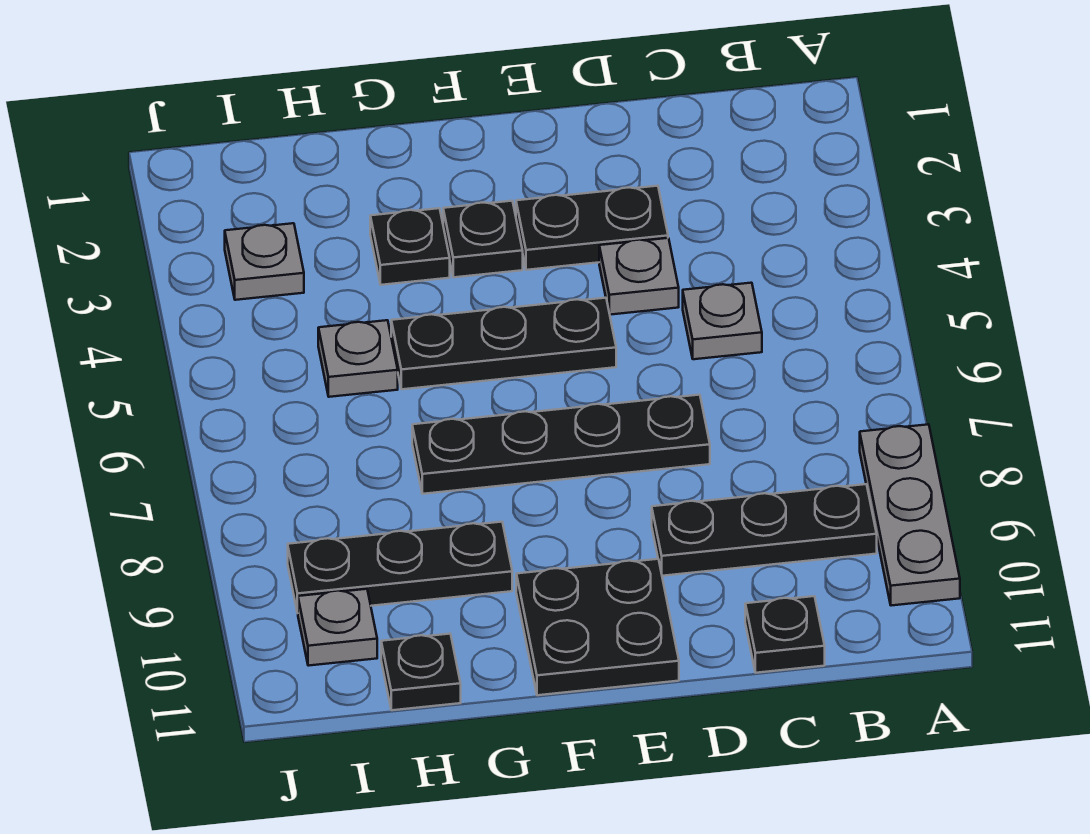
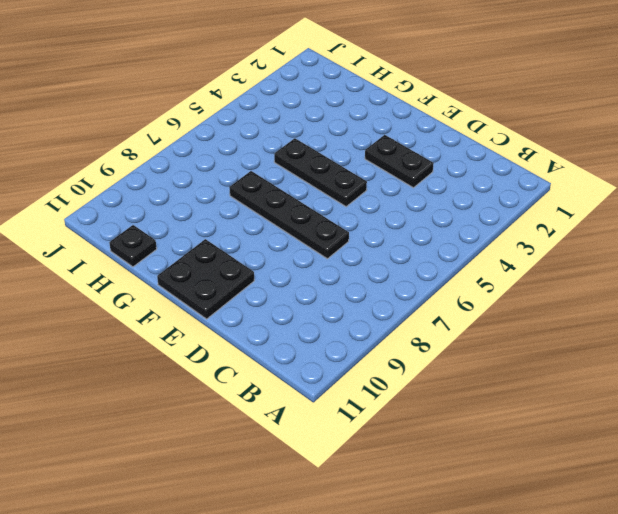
none -> grey plate A8:A10 level 1
none -> black plate B9:D9 level 1
none -> grey plate C5 level 1

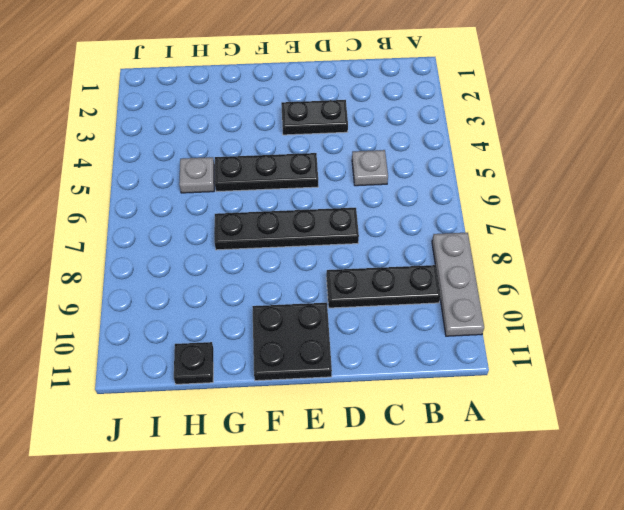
none -> black plate C11 level 1
none -> grey plate D4 level 1
none -> black plate F3 level 1

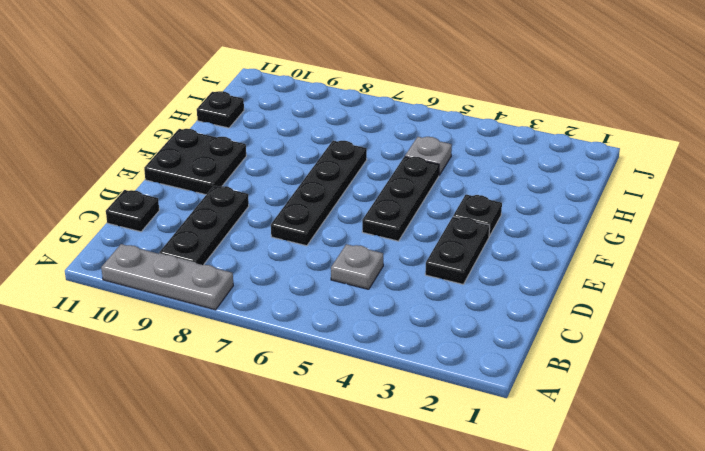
none -> grey plate D4 level 1
none -> black plate G3 level 1
none -> black plate G9:I9 level 1

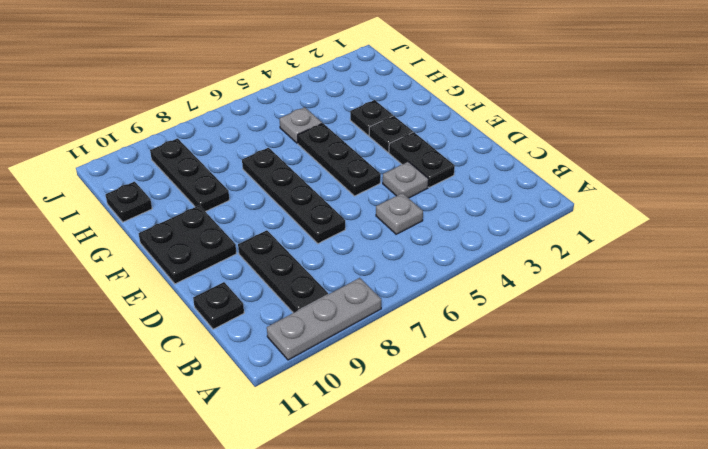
none -> grey plate I3 level 1
none -> grey plate I10 level 1

